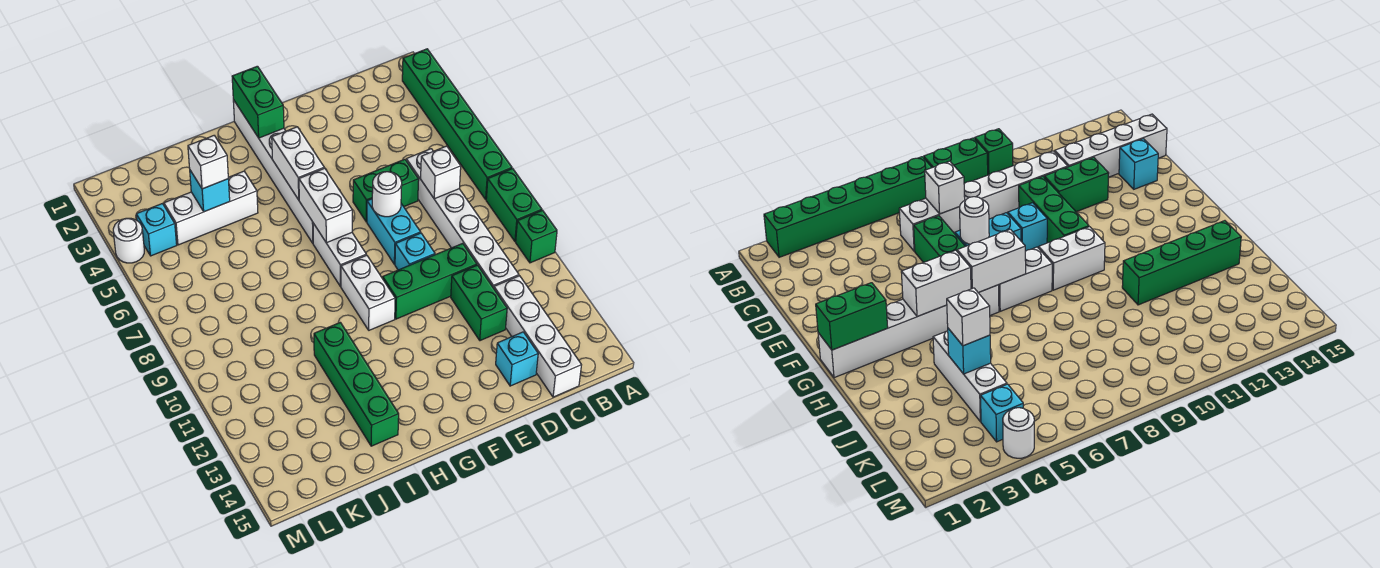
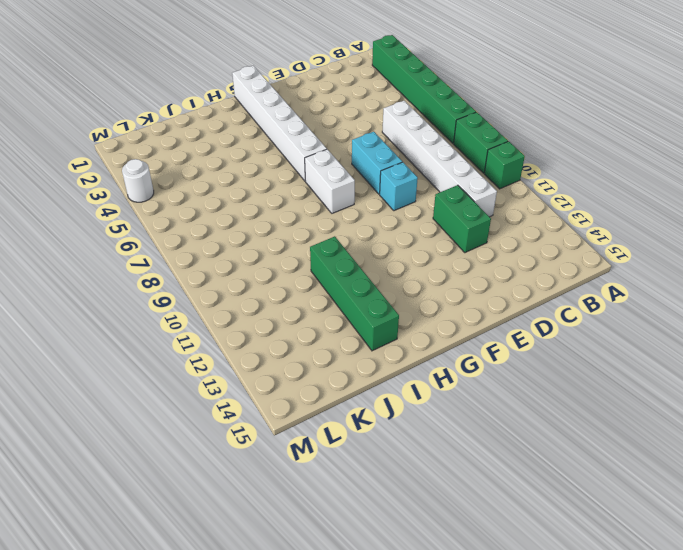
none -> white brick C12:C15 level 1
none -> green brick D6:E6 level 1
none -> green brick D10:F10 level 1

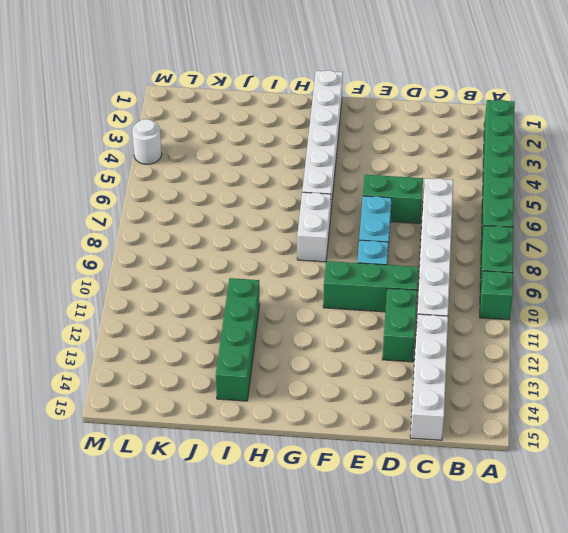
none -> cyan brick D14 level 1
none -> white brick G9:G10 level 1
none -> white brick I4:K4 level 1

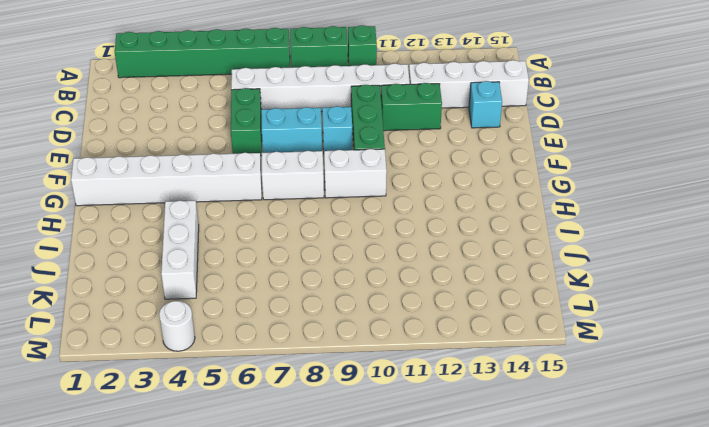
none -> green brick I11:I14 level 1
none -> cyan brick L4 level 1
none -> white brick C7 level 2

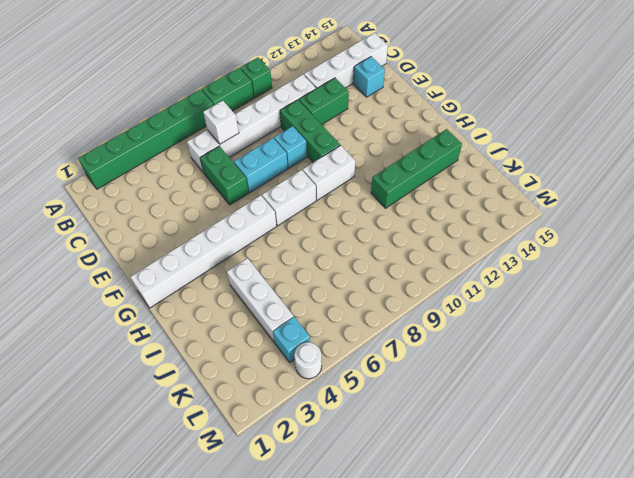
none -> white round brick E7 level 2
none -> green brick G1:G2 level 2
none -> white brick G4:G5 level 2

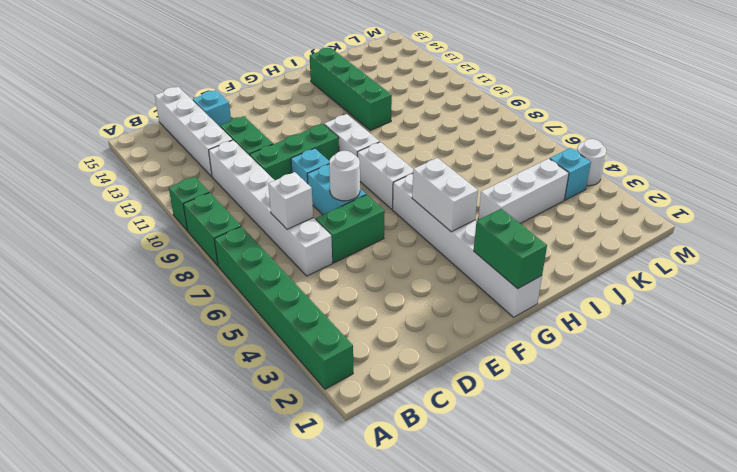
none -> white brick G6:G7 level 2
none -> cyan brick J4 level 2
none -> white brick J4 level 3

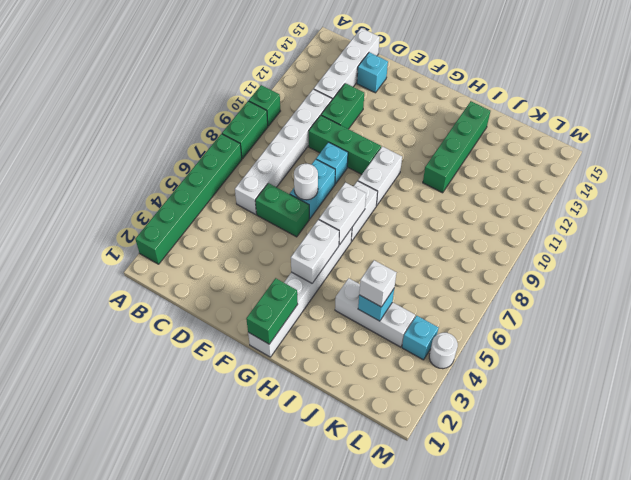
none -> white brick C7 level 2

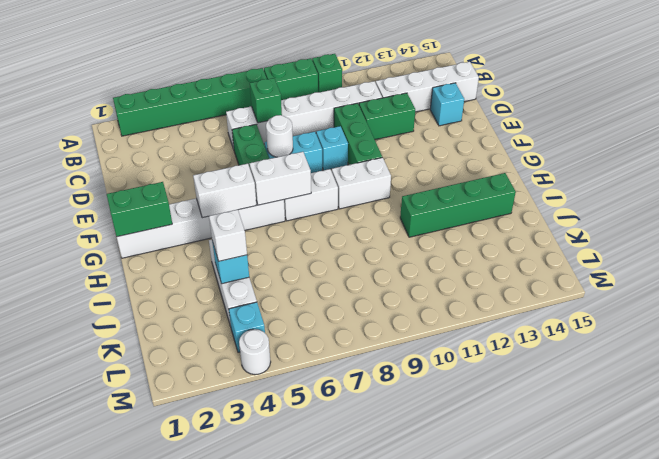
green brick C7 level 2 -> white brick C7 level 2

